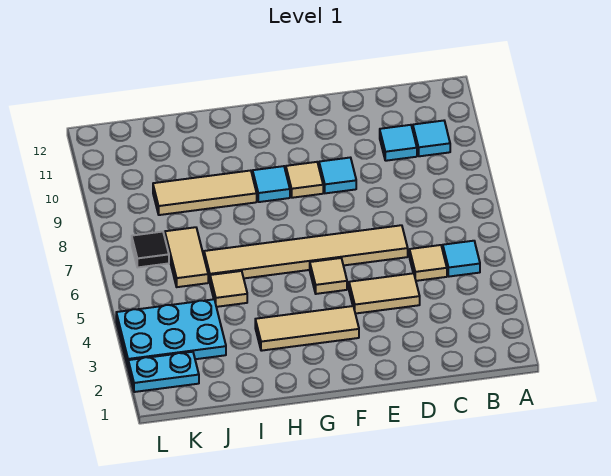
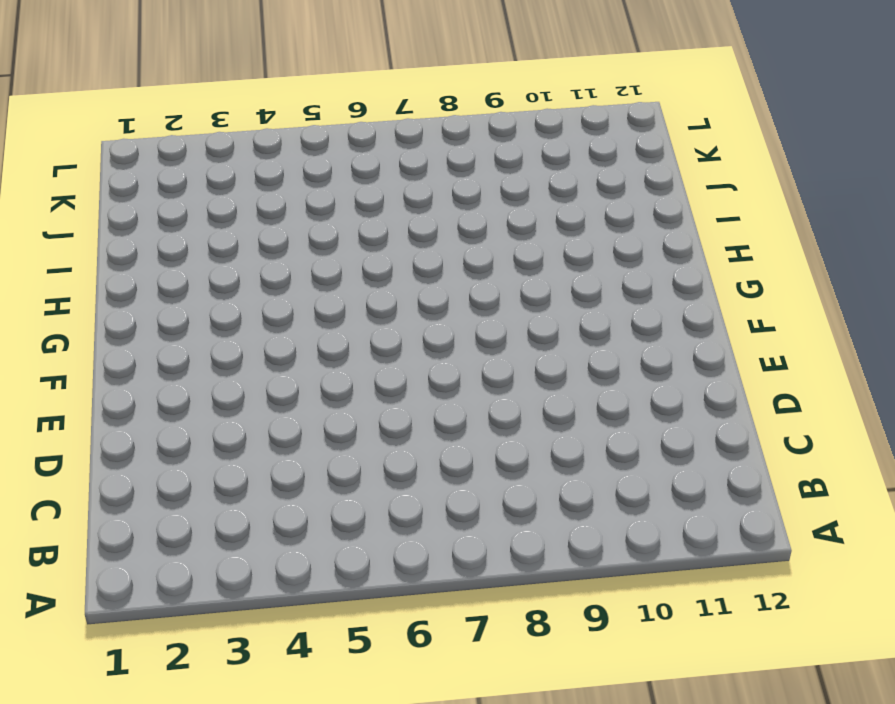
none -> cyan tile B5 level 1
none -> cyan tile B10 level 1
none -> tan tile C5 level 1

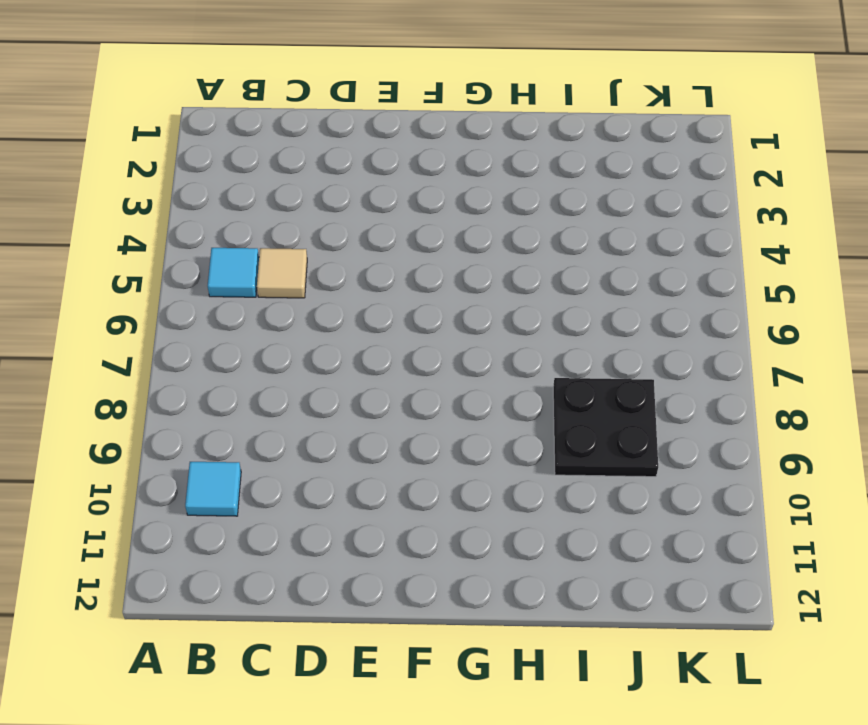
black plate I8:J9 level 1 -> tan tile H9:J9 level 1
none -> cyan tile C10 level 1
none -> tan tile D4:E4 level 1
none -> tan tile D6:I6 level 1

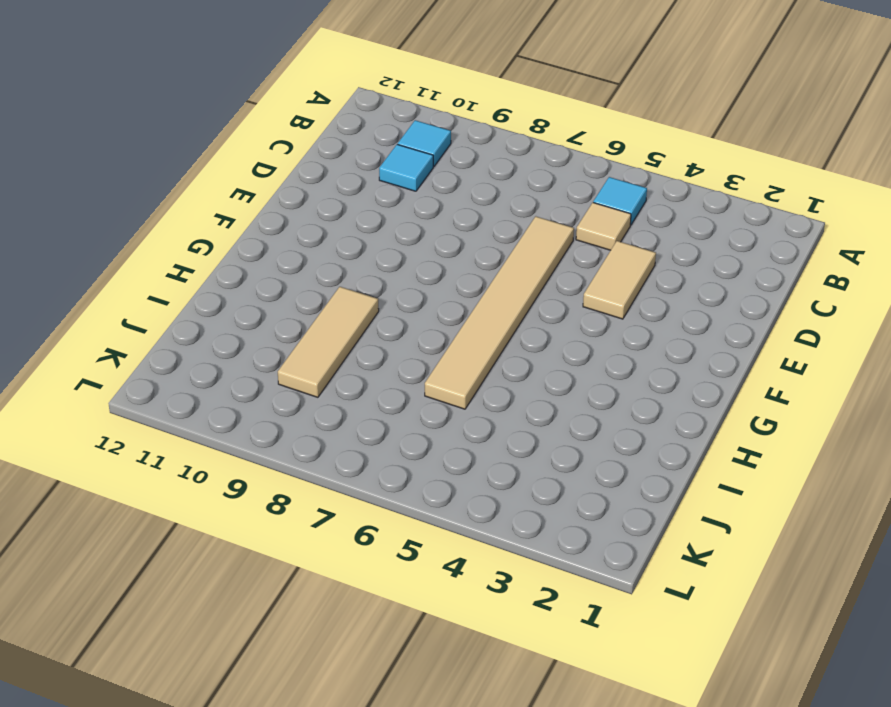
none -> cyan tile E9 level 1
none -> tan tile F3:H3 level 1
none -> tan tile F5 level 1

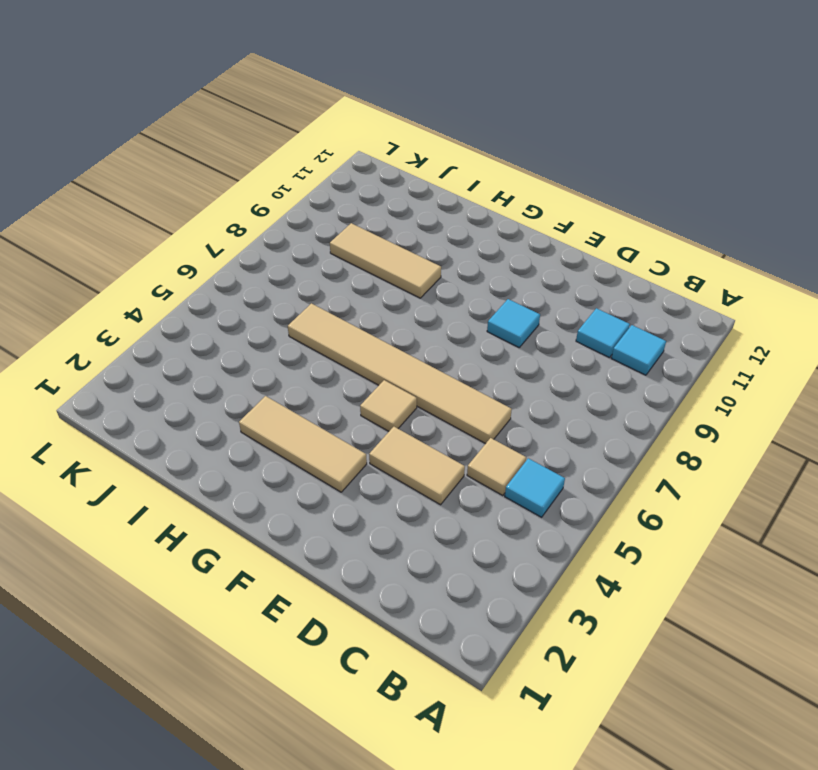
none -> tan tile F9 level 1
none -> cyan tile G9 level 1
none -> tan tile I5 level 1

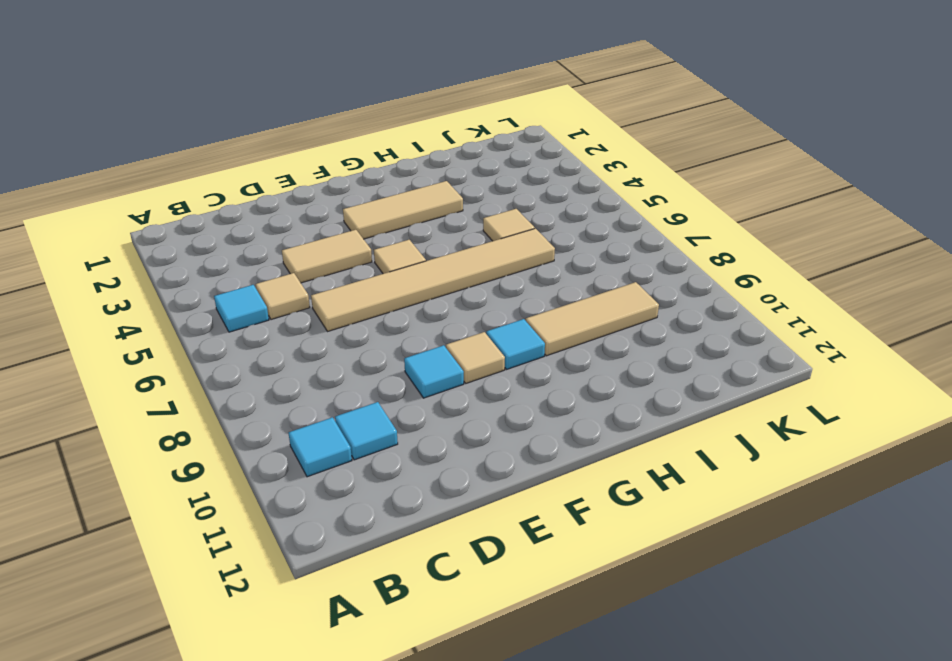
none -> cyan plate J3:L4 level 1
none -> tan tile J6:J7 level 1
none -> cyan plate K2:L2 level 1

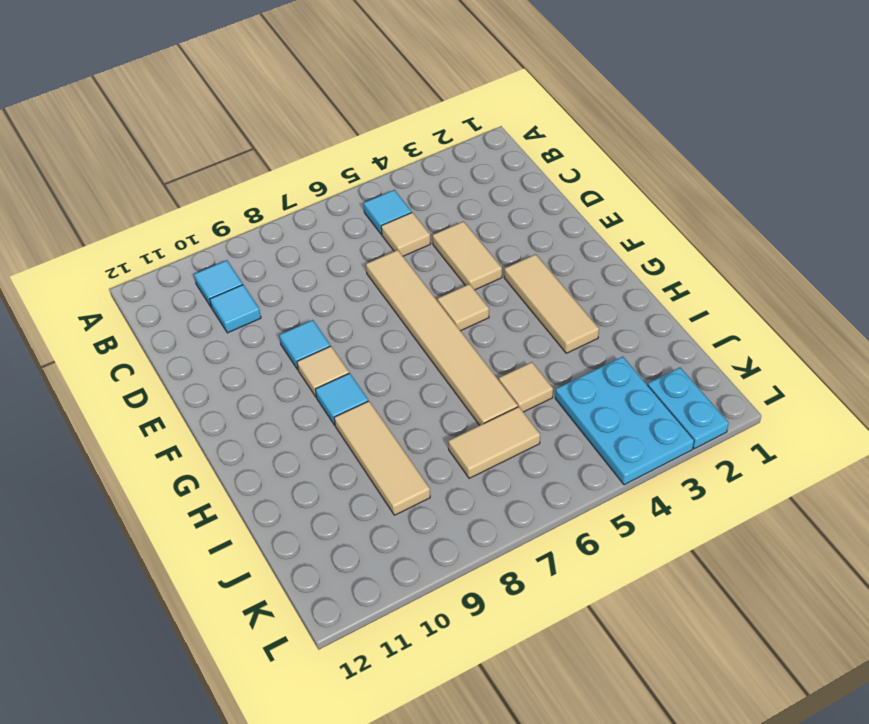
none -> black tile K7 level 1

